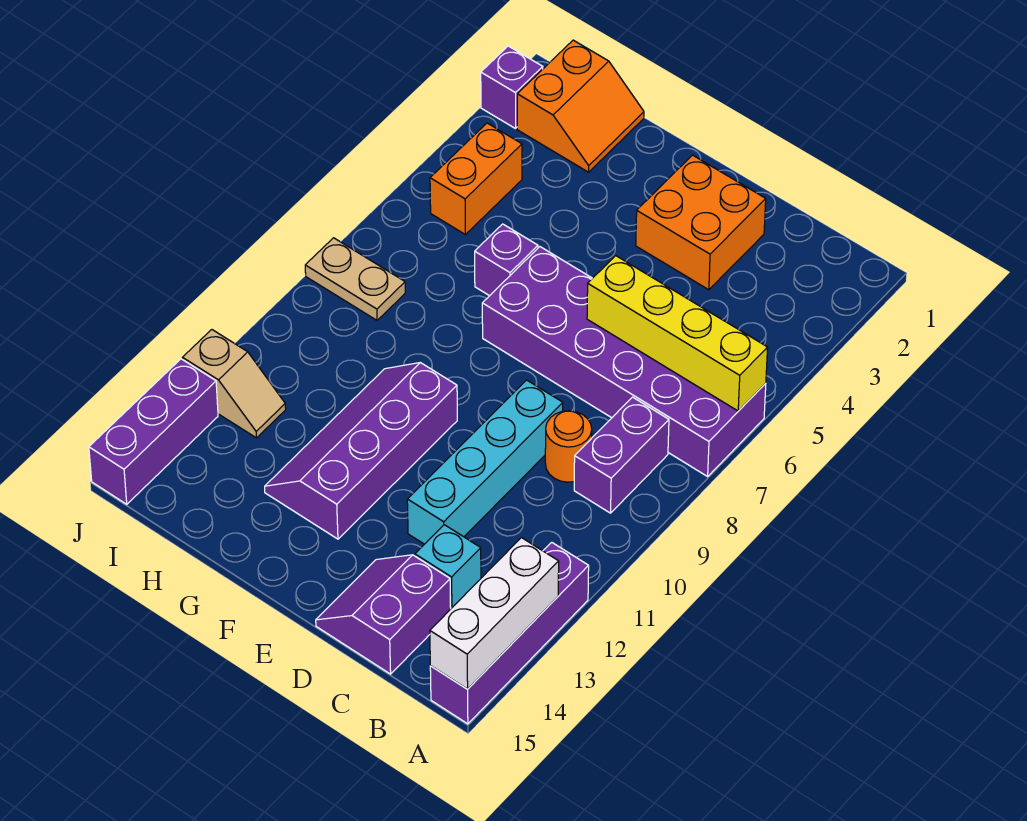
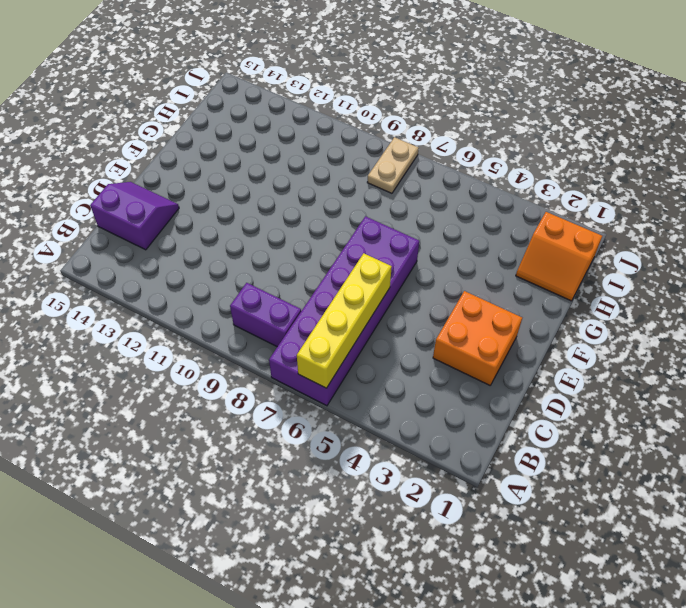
none -> purple brick A12:A15 level 1
none -> orange round brick C9 level 1
none -> cyan brick C13 level 1

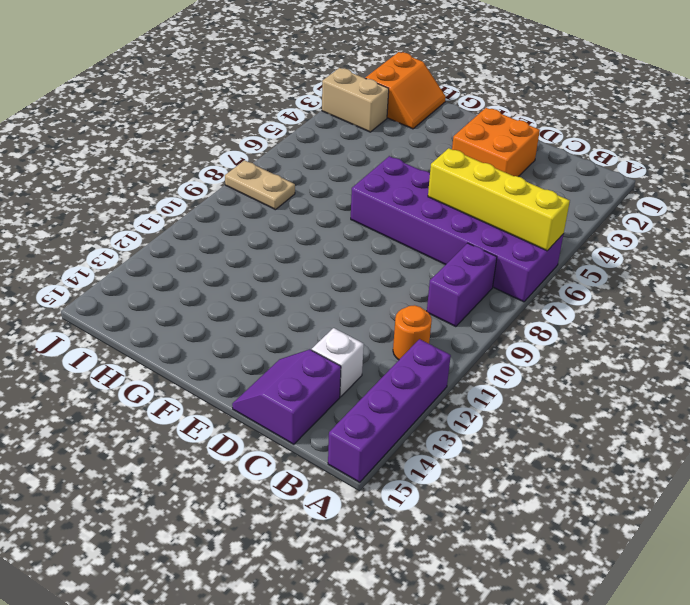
orange round brick B11 level 1 -> orange round brick C9 level 1
white brick C13 level 1 -> cyan brick C13 level 1
tan brick I3:J3 level 1 -> none
none -> cyan brick D9:D12 level 1
none -> purple slope F10:G13 level 1 top F
none -> purple brick G6 level 1

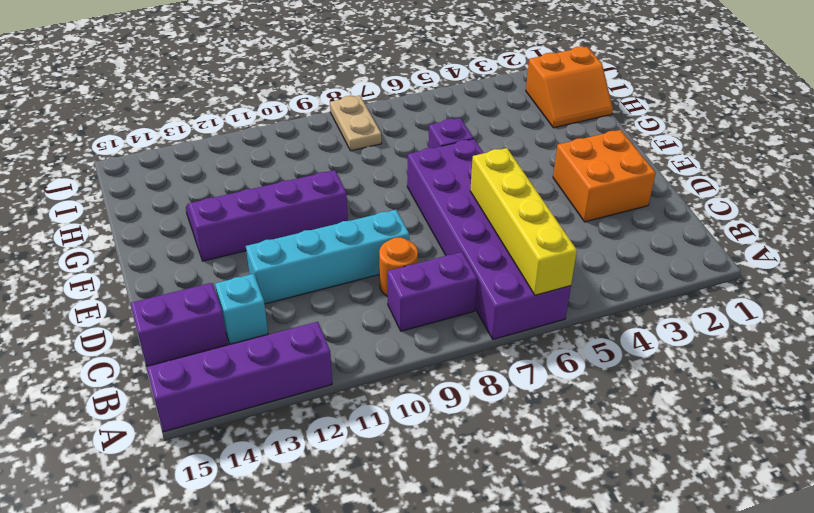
none -> orange brick I4:I5 level 1
none -> tan slope I12:J12 level 1 top J
none -> purple brick J2 level 1

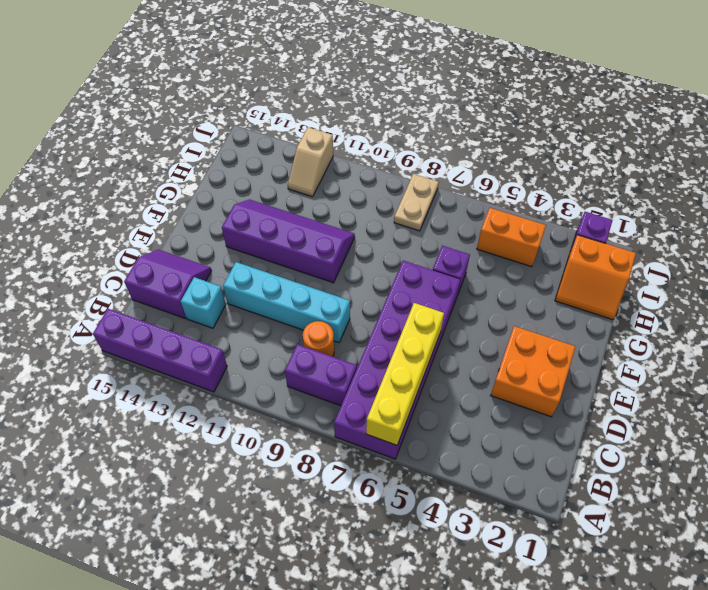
none -> purple brick J13:J15 level 1
none -> white brick A13:A15 level 2

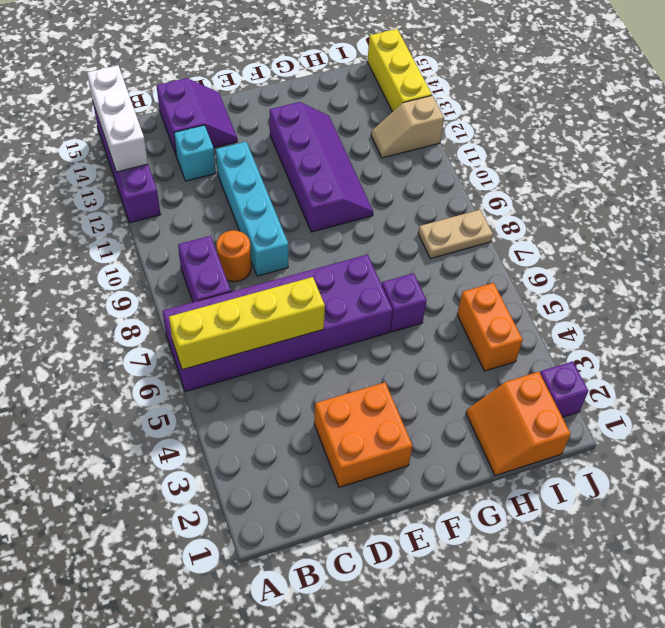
yellow brick J13:J15 level 1 -> purple brick J13:J15 level 1

